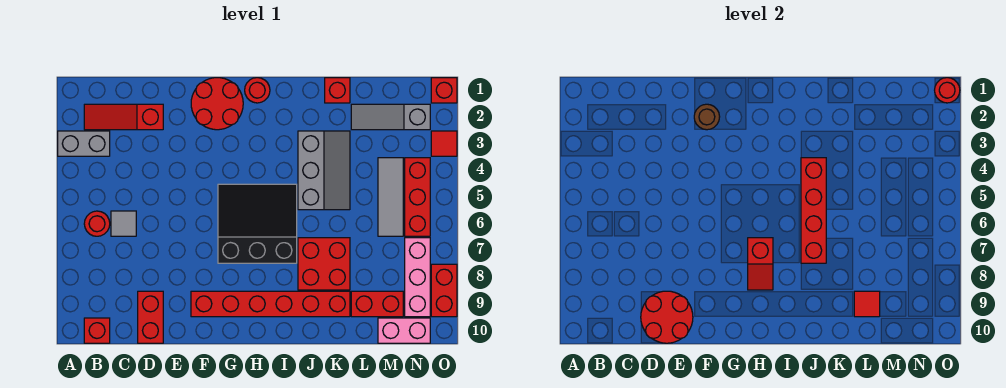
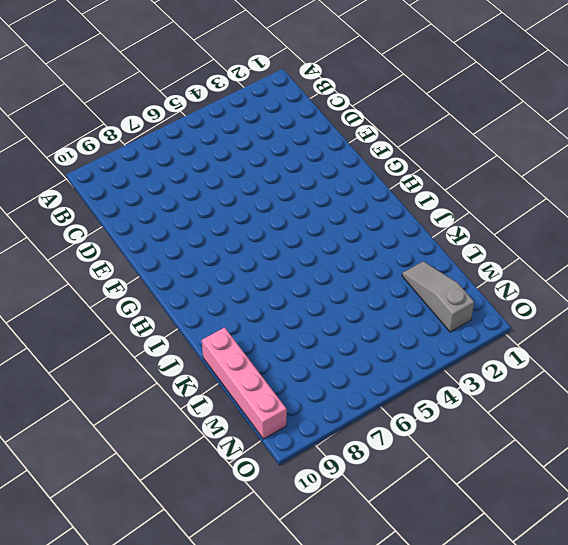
pink brick K10:N10 level 1 -> pink brick M10:N10 level 1
none -> grey brick A3:B3 level 1
none -> red slope B2:D2 level 1 top D
none -> red round brick B6 level 1

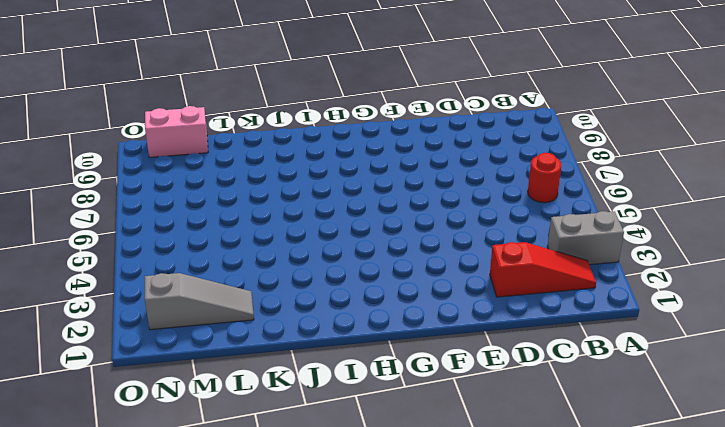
none -> red brick B10 level 1
none -> grey tile C6 level 1
none -> red brick D9:D10 level 1

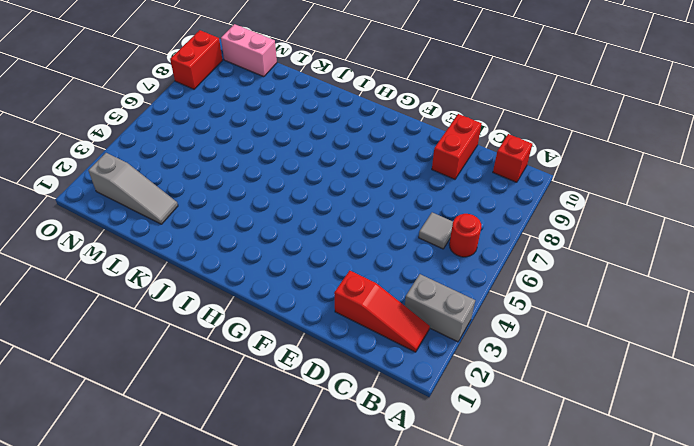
none -> red round brick F1:G2 level 1
none -> red brick F9:K9 level 1
none -> black slope G5:I7 level 1 top 7

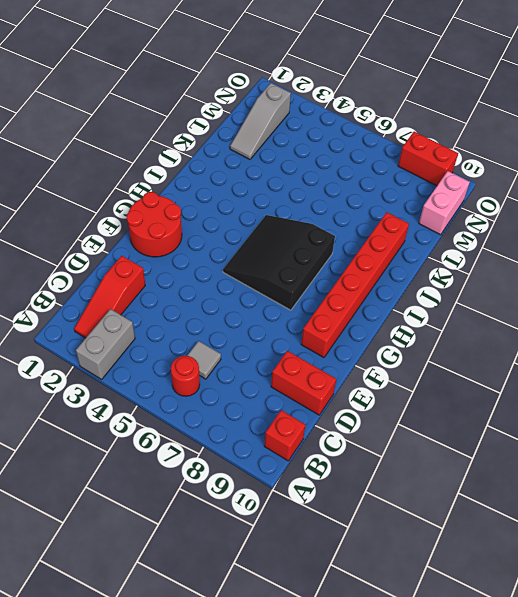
none -> red round brick H1 level 1
none -> grey slope J3:K5 level 1 top J
none -> red brick J7:K8 level 1

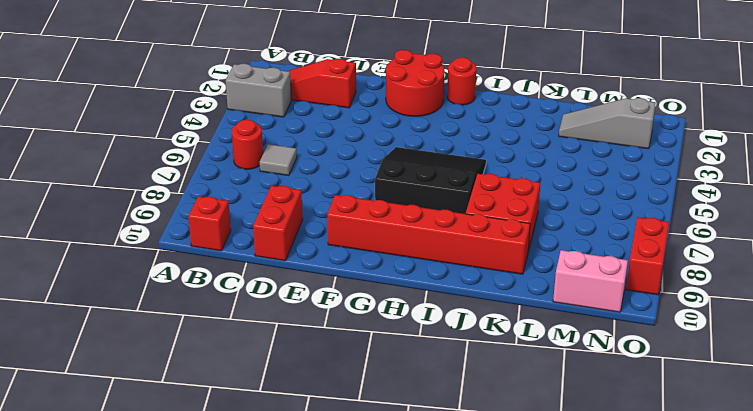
none -> grey slope J3:K5 level 1 top J
none -> red brick K1 level 1
none -> red brick L9:M9 level 1

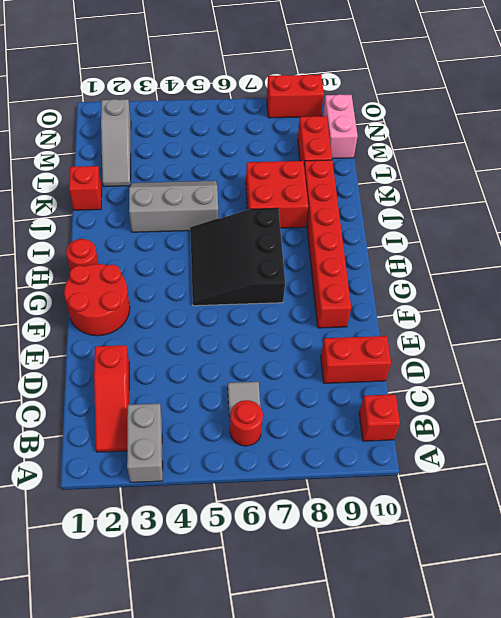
none -> grey tile M4:M6 level 1
none -> red brick N4:N6 level 1
none -> pink brick N7:N9 level 1

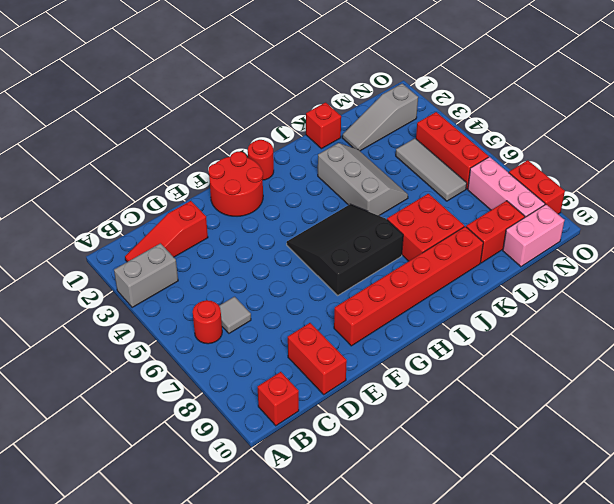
none -> red brick O1 level 1
none -> red tile O3 level 1
none -> red round brick D9:E10 level 2

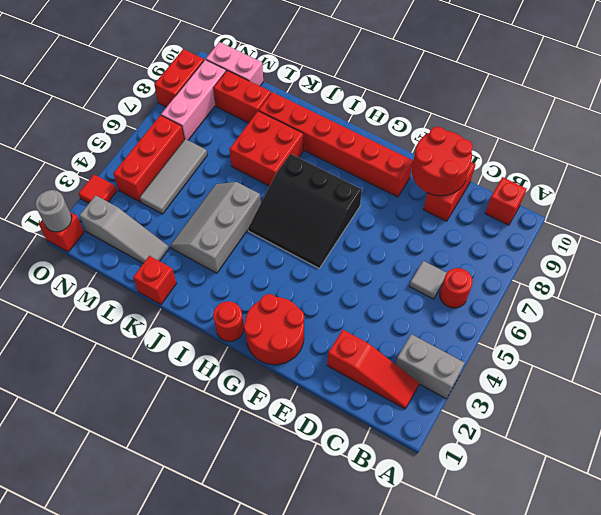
grey round brick O1 level 2 -> red round brick O1 level 2
none -> brown round brick F2 level 2
none -> red slope H7:H8 level 2 top 7
none -> red brick J4:J7 level 2

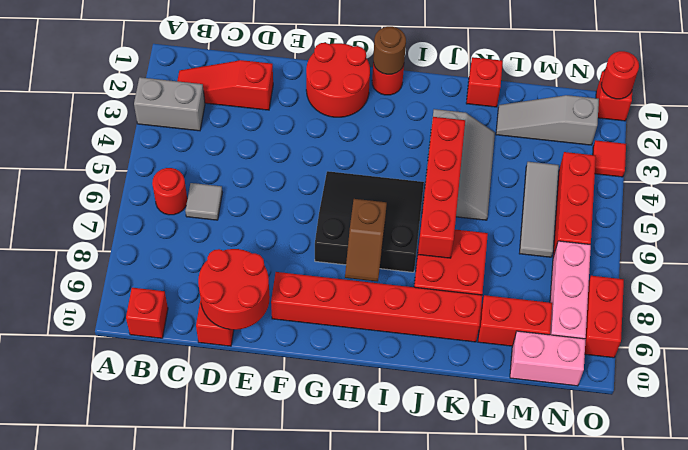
brown round brick H1 level 2 -> brown round brick F2 level 2
brown slope H7:H8 level 2 top 7 -> red slope H7:H8 level 2 top 7
none -> red tile L9 level 2

